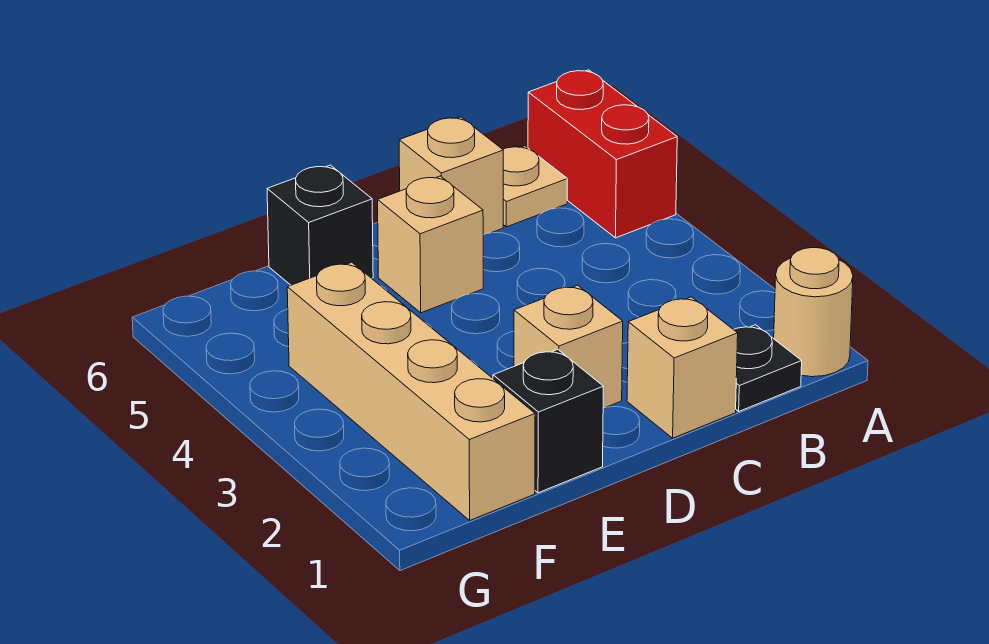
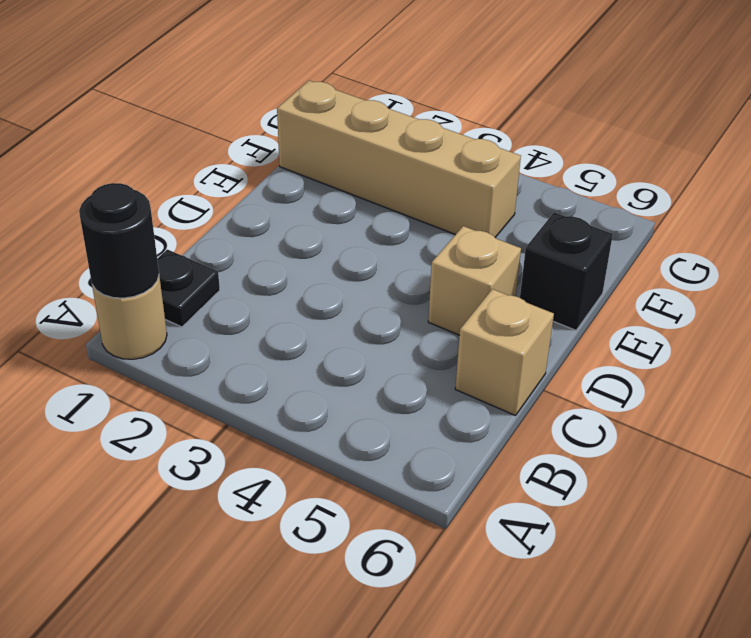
black round brick A1 level 2 -> none
none -> red brick A5:A6 level 1
none -> tan plate B6 level 1

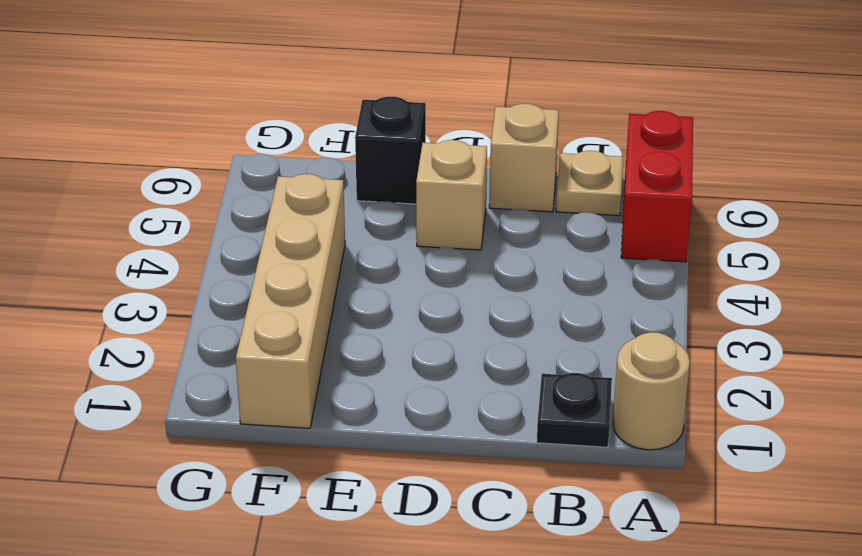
none -> tan brick C1 level 1
none -> tan brick D2 level 1

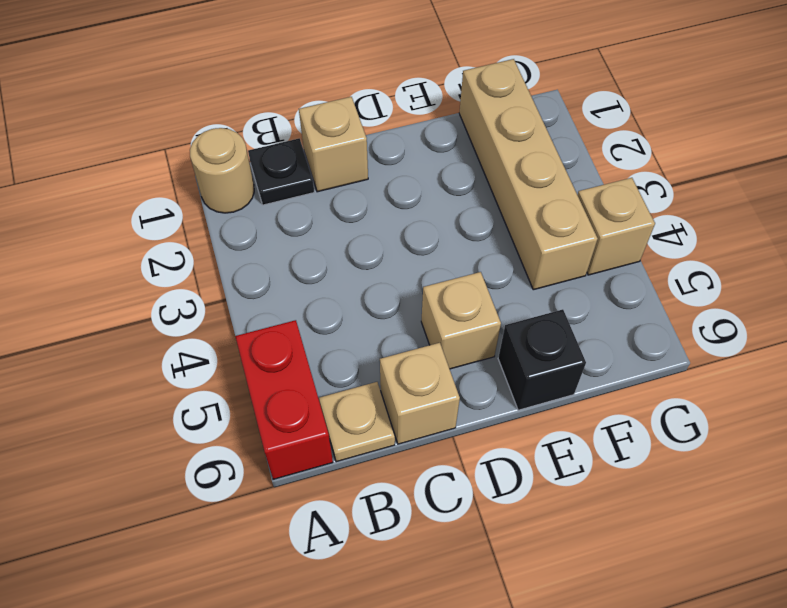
tan brick G4 level 1 -> tan brick D2 level 1
none -> black brick E1 level 1

